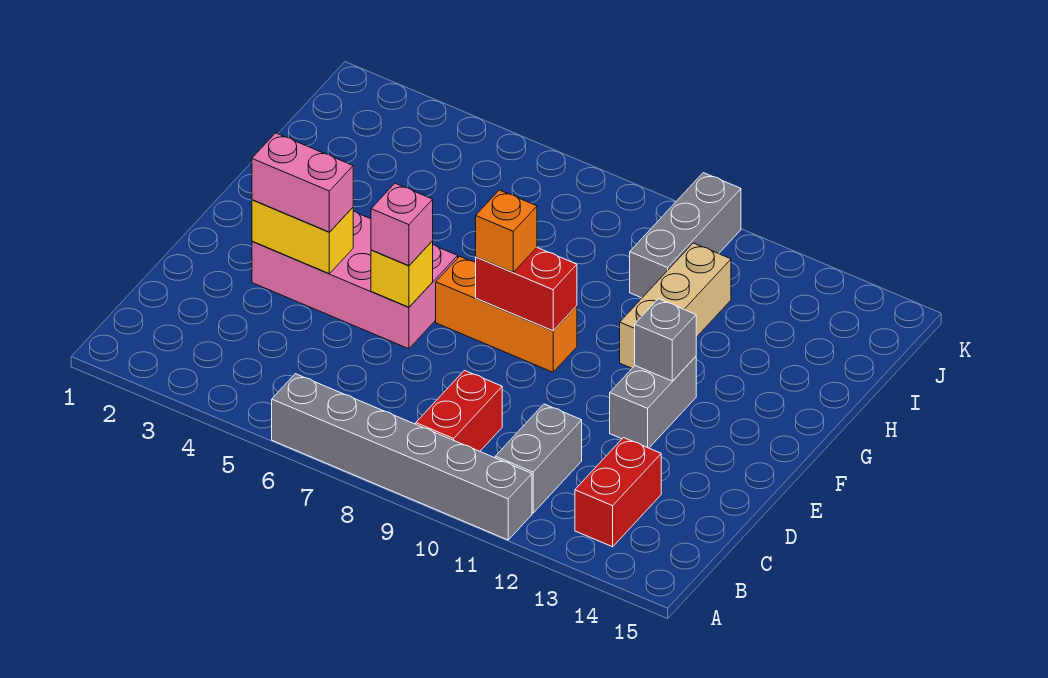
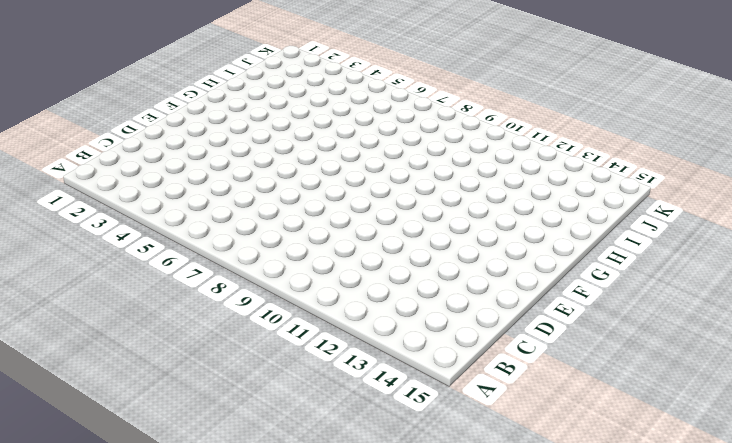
none -> grey brick A6:A11 level 1
none -> red brick B9:C9 level 1
none -> grey brick B11:C11 level 1

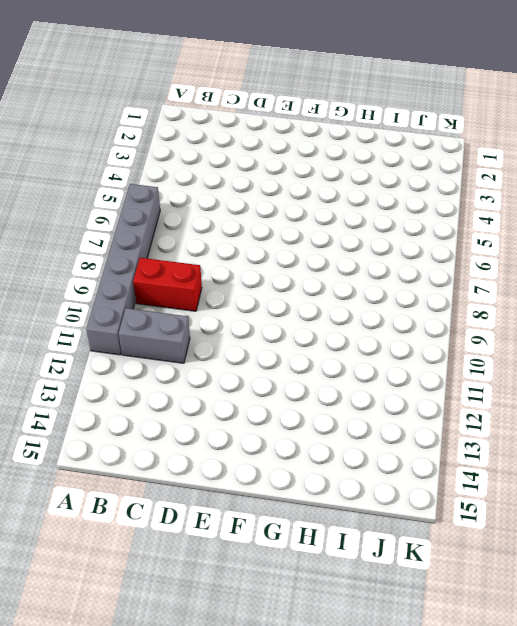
none -> red brick B13:C13 level 1
none -> pink brick E3:F6 level 1
none -> grey brick E12:F12 level 1

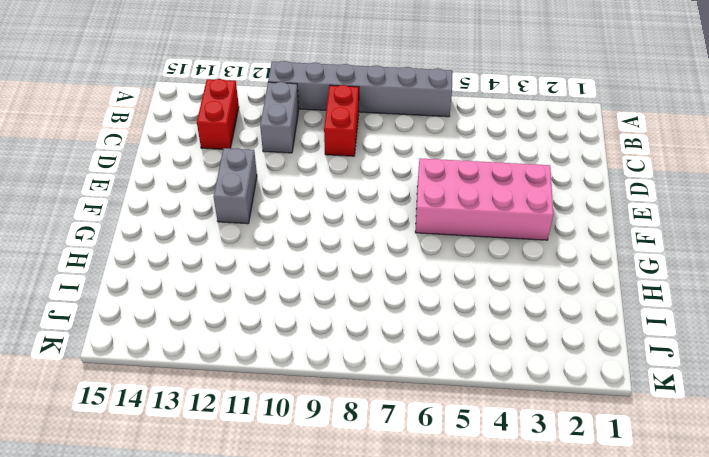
none -> orange brick F7:F9 level 1
none -> tan brick G11:I11 level 1
none -> grey brick I10:K10 level 1

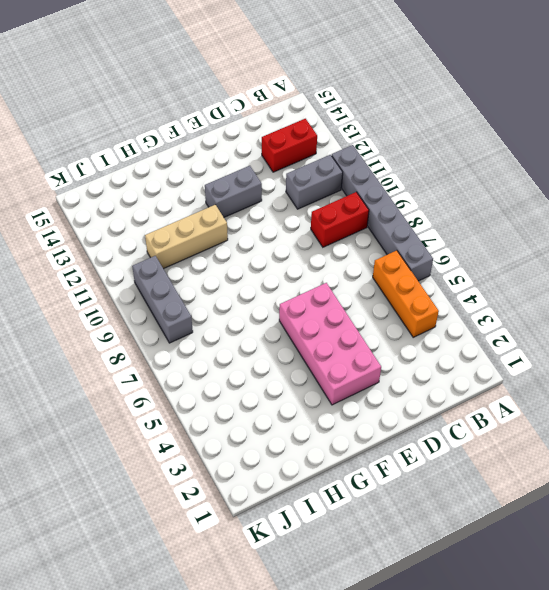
orange brick B4:B6 level 1 -> orange brick F7:F9 level 1
grey brick J8:J10 level 1 -> grey brick I10:K10 level 1
none -> yellow brick E3:E4 level 2
none -> yellow brick E6 level 2
none -> red brick F8:F9 level 2

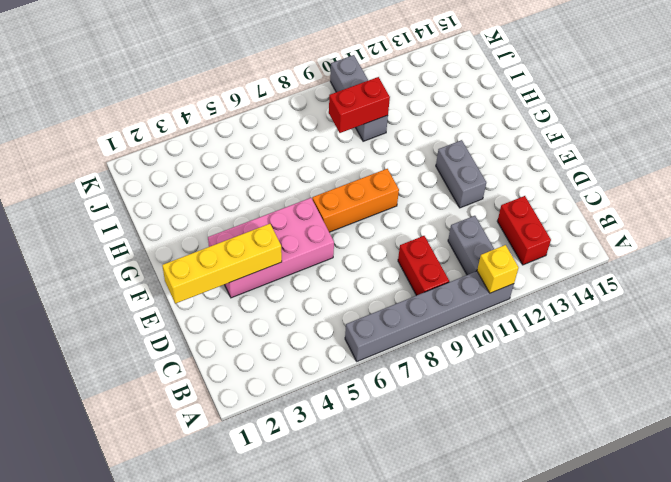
yellow brick A11 level 2 -> yellow brick E6 level 2
yellow brick E1:E4 level 2 -> yellow brick E3:E4 level 2
red brick I9:I10 level 2 -> red brick F8:F9 level 2
none -> tan brick G11:I11 level 1
none -> grey brick F12 level 2
none -> pink brick E3:E4 level 3

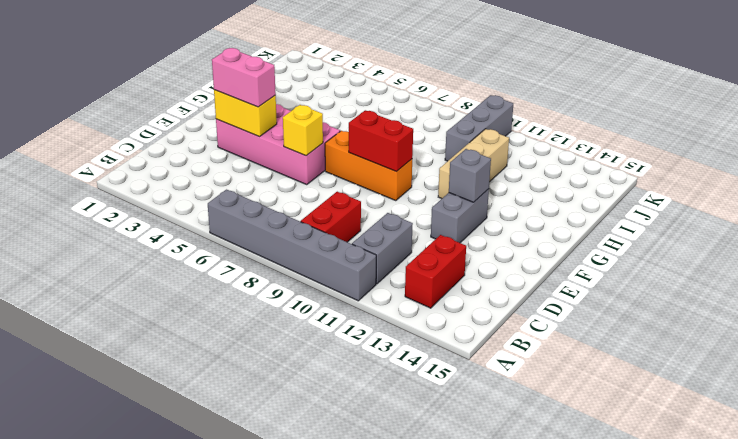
none -> pink brick E6 level 3
none -> orange brick F8 level 3

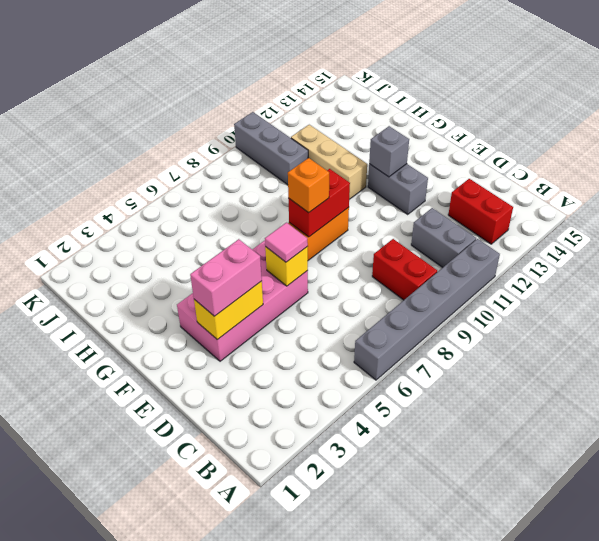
pink tile E6 level 3 -> pink brick E6 level 3

